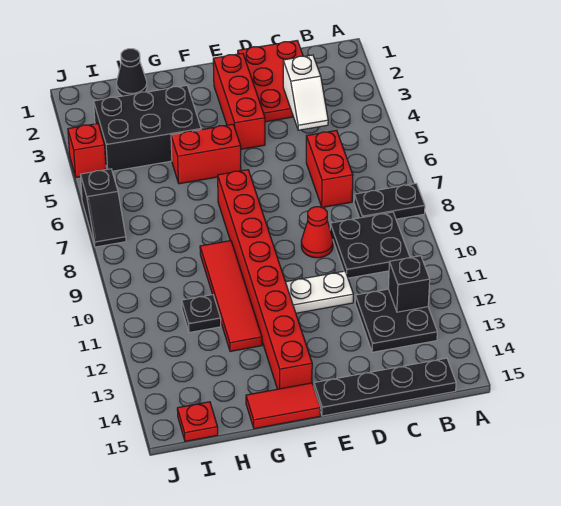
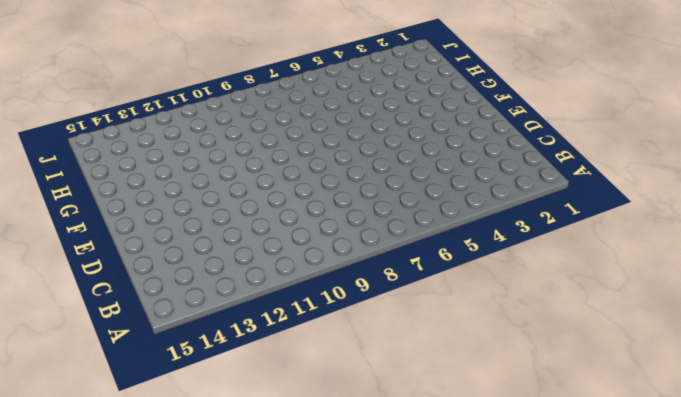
none -> black plate A8:B8 level 1
none -> black plate B9:C10 level 1
none -> black plate B12:C13 level 1

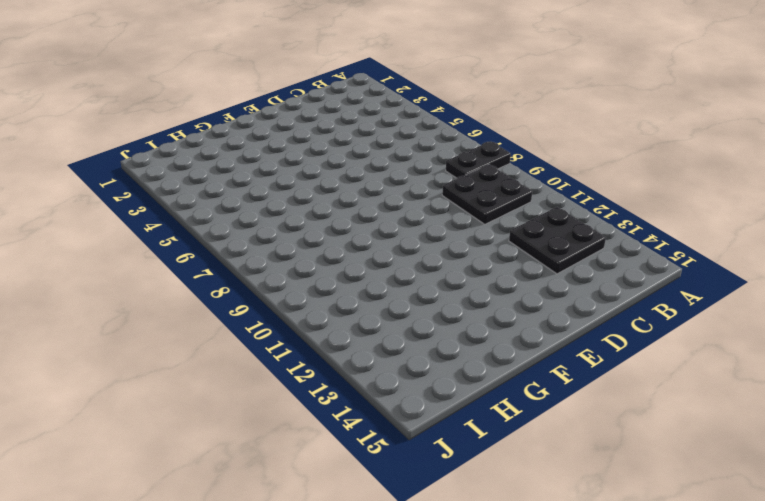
none -> black plate B15:E15 level 1
none -> red plate C1:D3 level 1
none -> red brick C6:C7 level 1

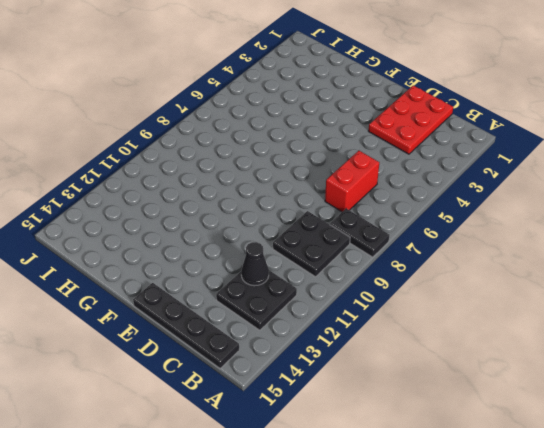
black cone C12 level 2 -> black cone H1 level 1
none -> red cone D9 level 1
none -> white plate D11:E11 level 1
none -> red brick E2:E4 level 1

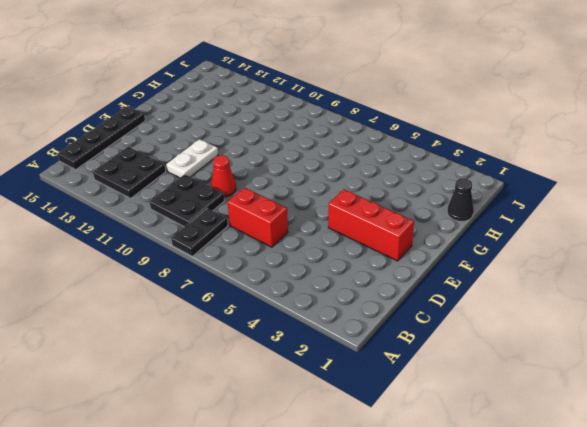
none -> red plate C1:D3 level 1
none -> red brick F5:G5 level 1
none -> red brick F7:F14 level 1

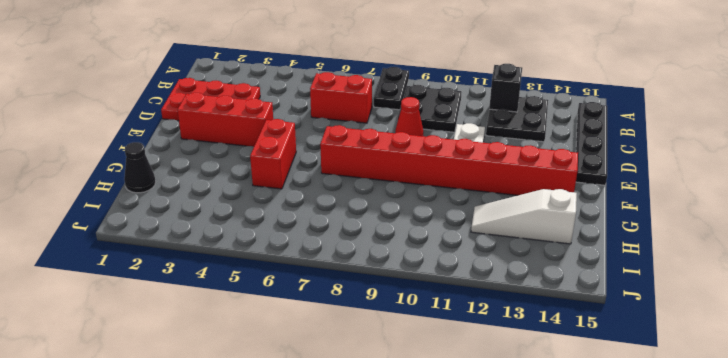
white slope H12:H14 level 1 top 14 -> none
none -> red tile F15:G15 level 1
none -> black brick G3:I4 level 1
none -> red tile G9:G12 level 1

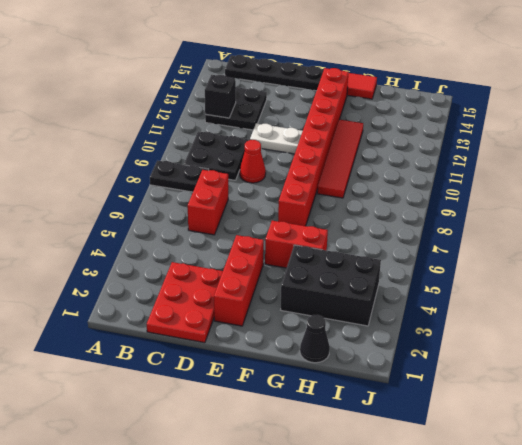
none -> black plate H11 level 1
none -> red plate I15 level 1
none -> red brick J4 level 1

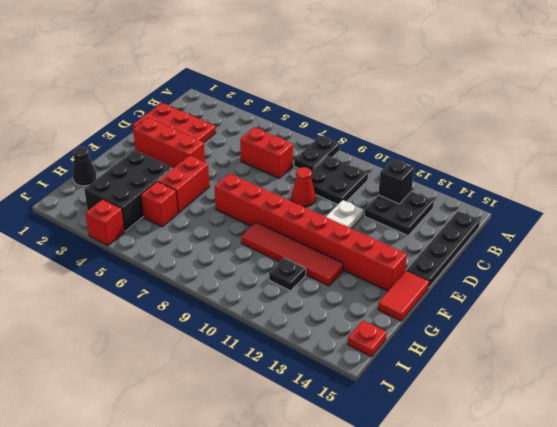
red brick H5 level 1 -> none
none -> black slope J6:J7 level 1 top 6
none -> white slope C3:C4 level 2 top 3

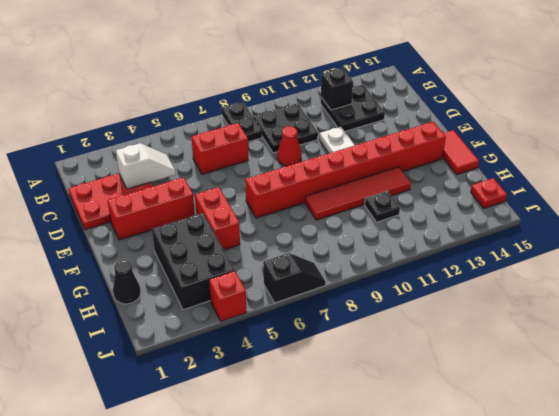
none -> black plate B15:E15 level 1

